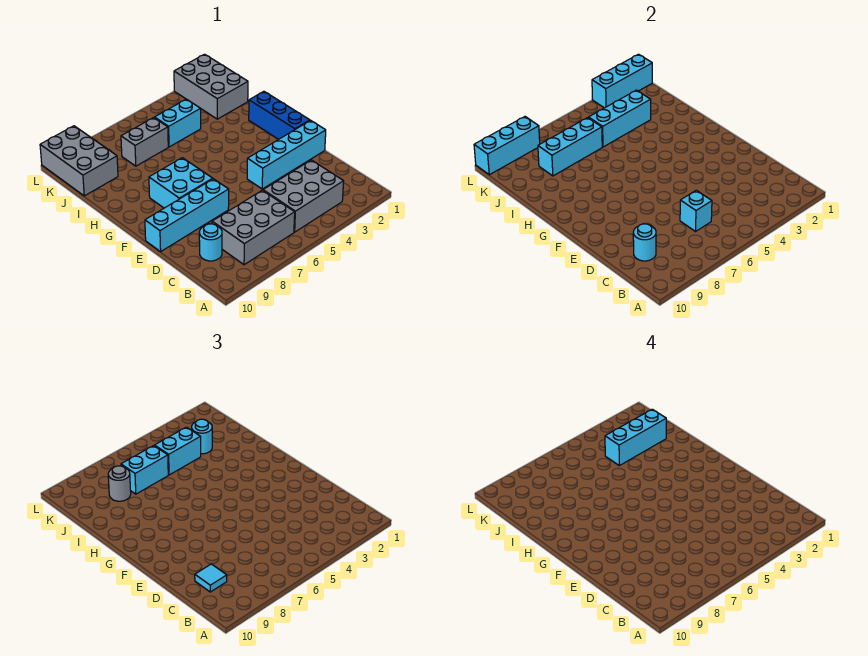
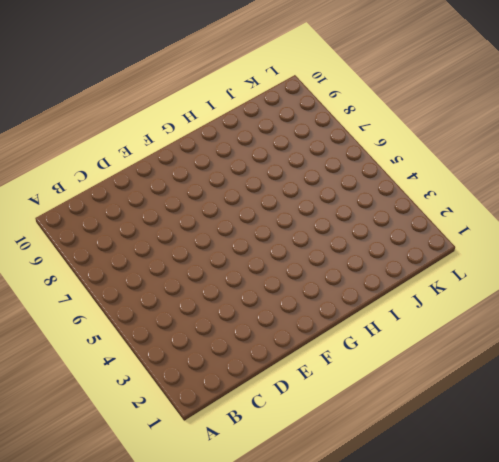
none -> grey brick B3:C5 level 1
none -> grey brick B6:C8 level 1
none -> cyan round brick C9 level 1

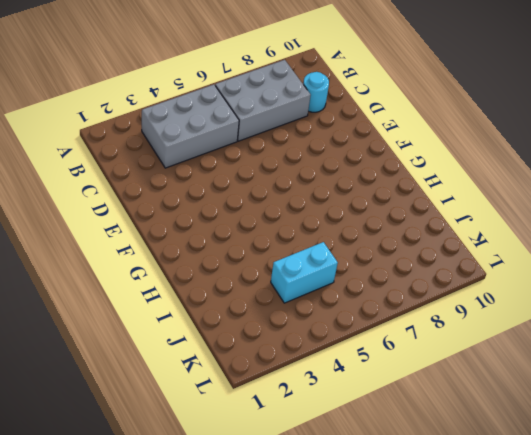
none -> cyan brick E1:E4 level 1
none -> cyan brick E7:E10 level 1
none -> blue brick F1:H1 level 1

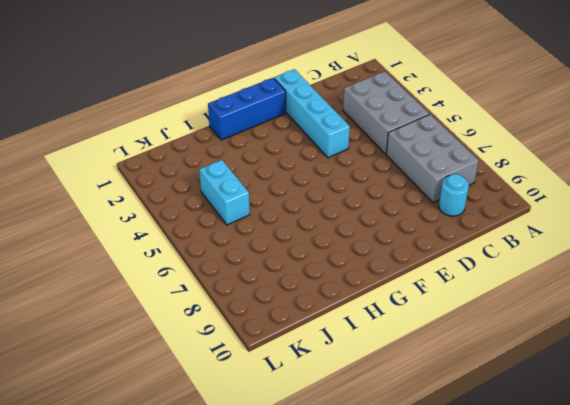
none -> cyan brick E7:E10 level 1
none -> cyan brick F7:G8 level 1
none -> grey brick J1:L2 level 1

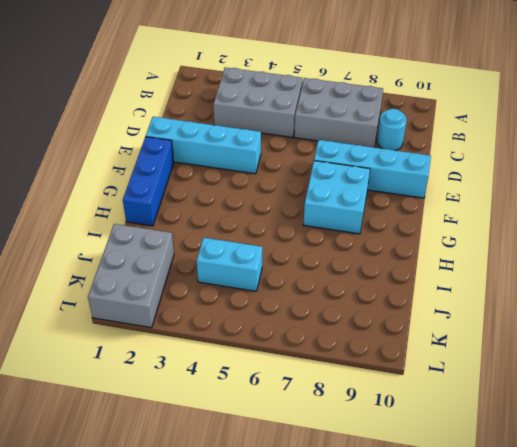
none -> grey brick J6:J7 level 1
none -> grey brick J9:L10 level 1
none -> cyan brick C6 level 2

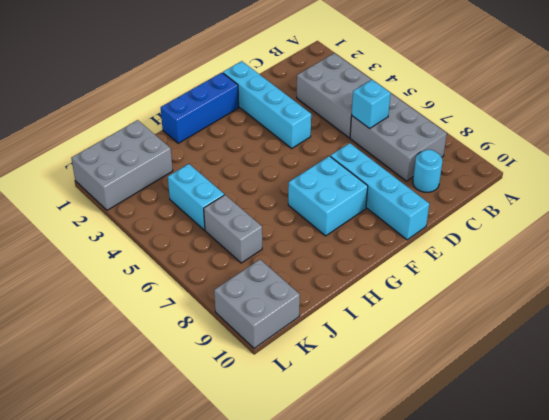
grey brick K9:L10 level 1 -> grey brick J9:L10 level 1
none -> cyan round brick C9 level 2
none -> cyan brick J3:J5 level 2
none -> cyan brick J6:J8 level 2

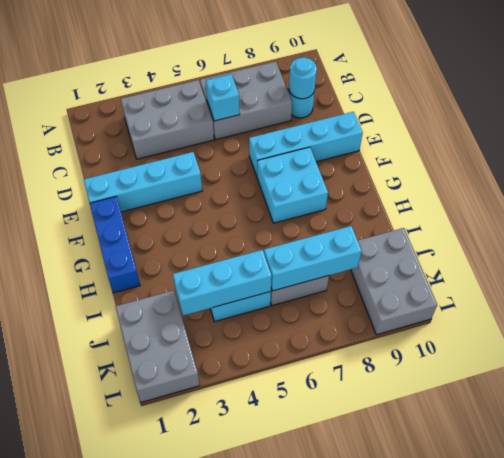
none -> cyan brick L1:L3 level 2
none -> cyan brick L8:L10 level 2
none -> cyan tile C9 level 3

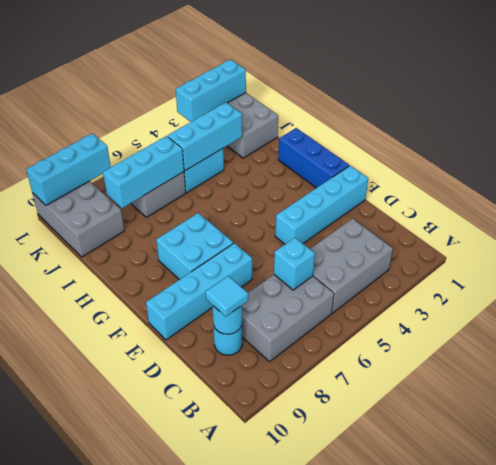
none -> cyan round brick J3 level 3
none -> cyan brick J4:J5 level 3
none -> cyan brick J6:J7 level 3

